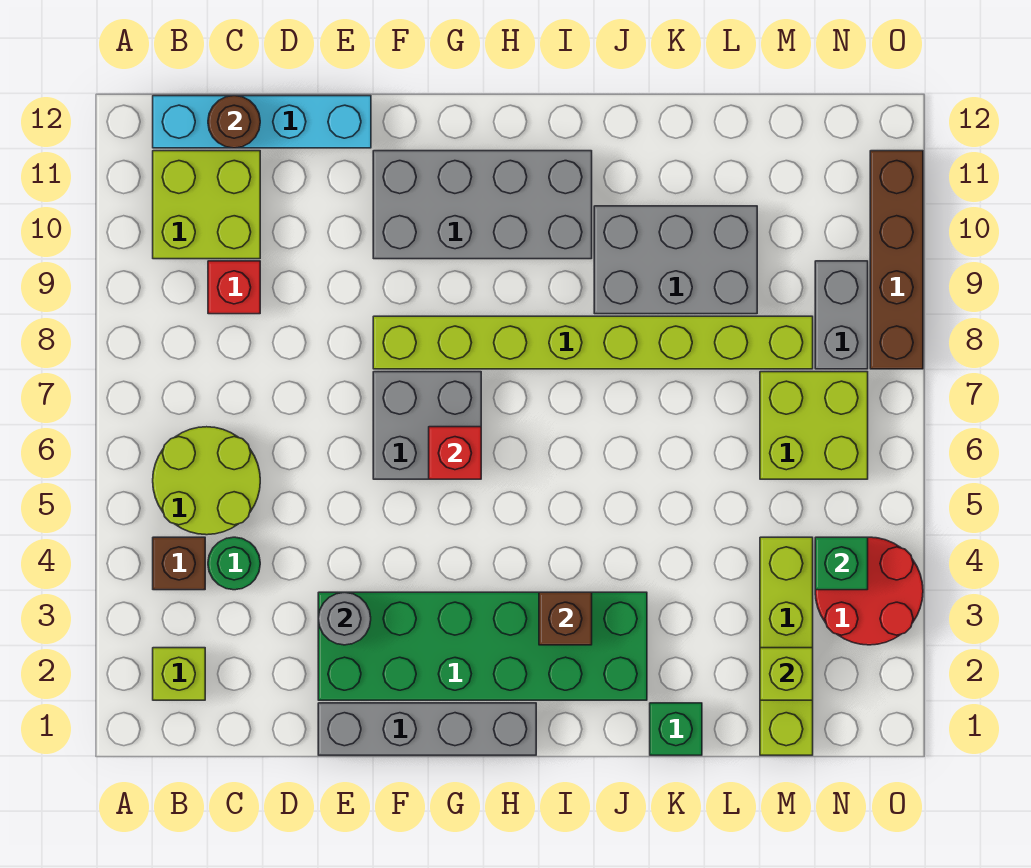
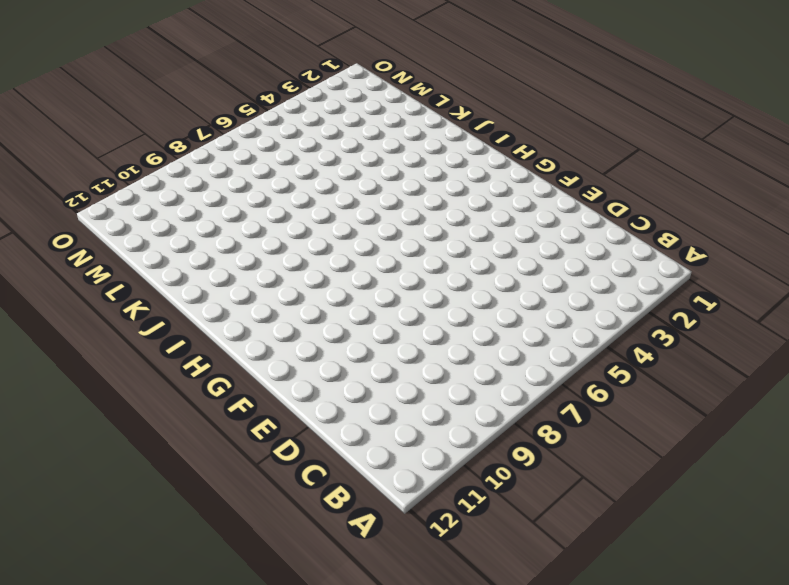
none -> lime brick B2 level 1
none -> brown brick B4 level 1
none -> lime round brick B5:C6 level 1

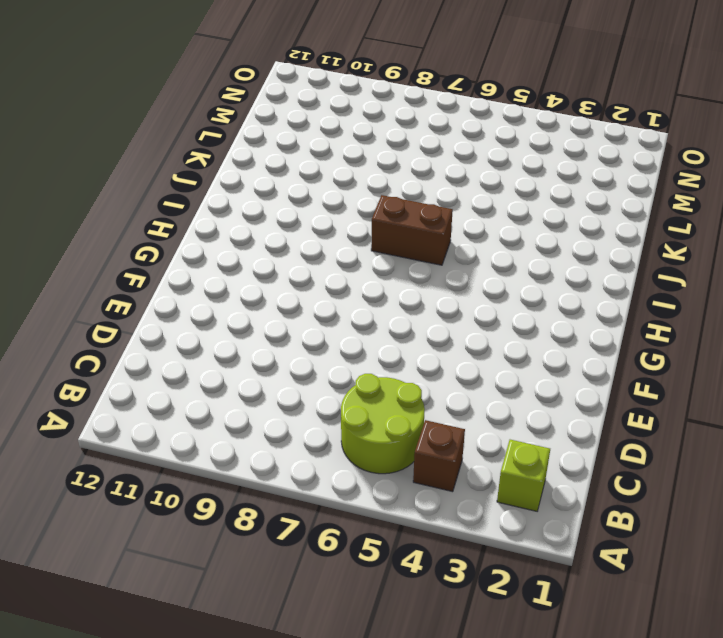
brown brick I6:I7 level 1 -> none
none -> lime brick B10:C11 level 1
none -> cyan brick B12:E12 level 1
none -> green round brick C4 level 1

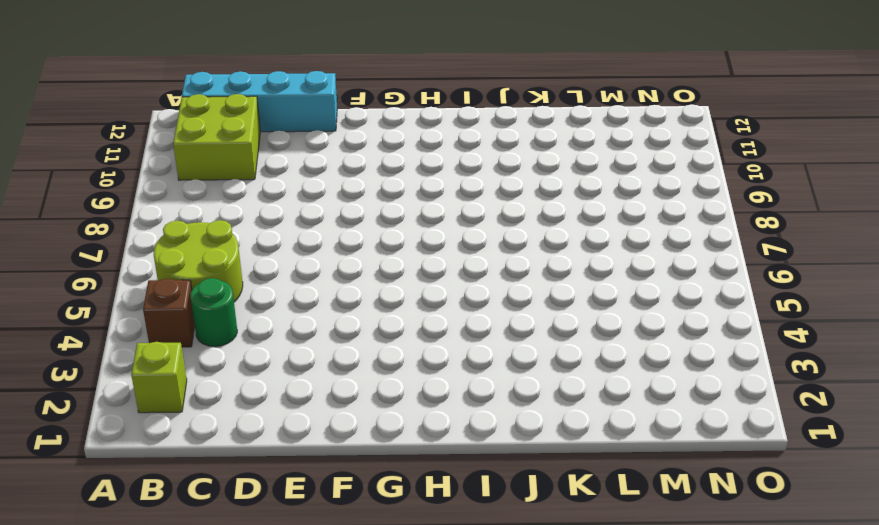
none -> red brick C9 level 1
none -> grey brick E1:H1 level 1
none -> green brick E2:J3 level 1

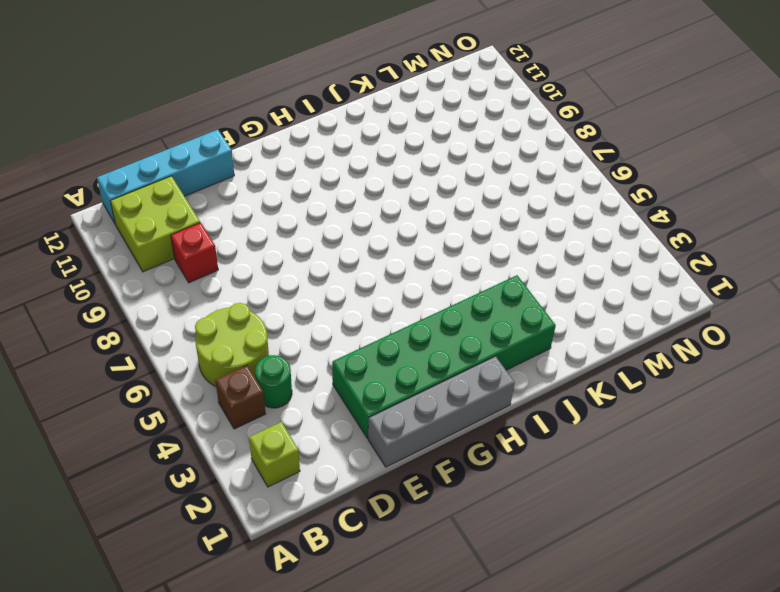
none -> grey brick F6:G7 level 1
none -> lime brick F8:M8 level 1
none -> grey brick F10:I11 level 1

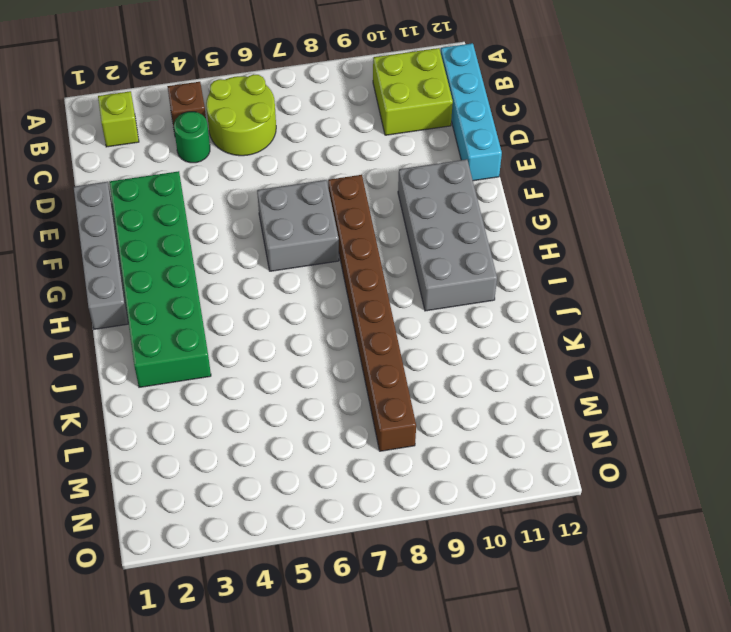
brown brick F8:M8 level 1 -> lime brick F8:M8 level 1
none -> red brick C9 level 1
none -> grey brick J9:L10 level 1
none -> green brick K1 level 1

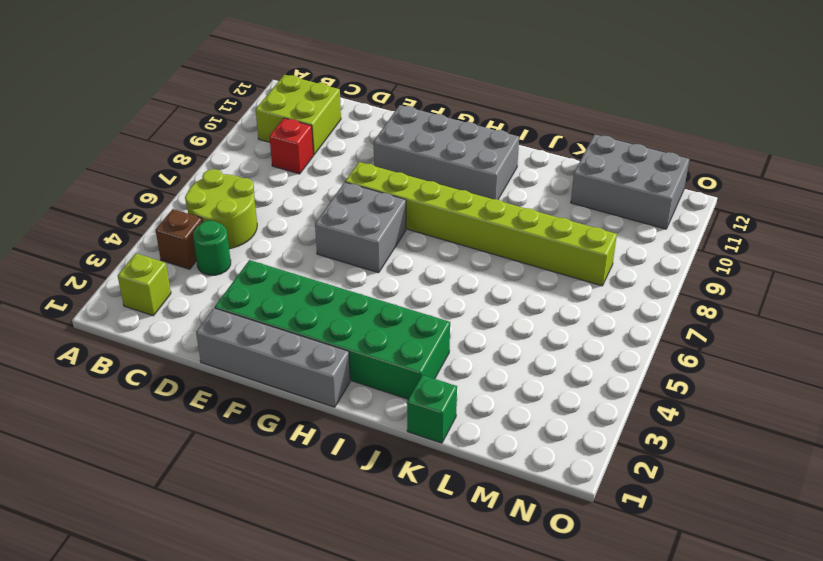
grey brick L11:N12 level 1 -> grey brick J9:L10 level 1
none -> cyan brick B12:E12 level 1
none -> lime brick M1:M4 level 1
none -> lime brick M6:N7 level 1

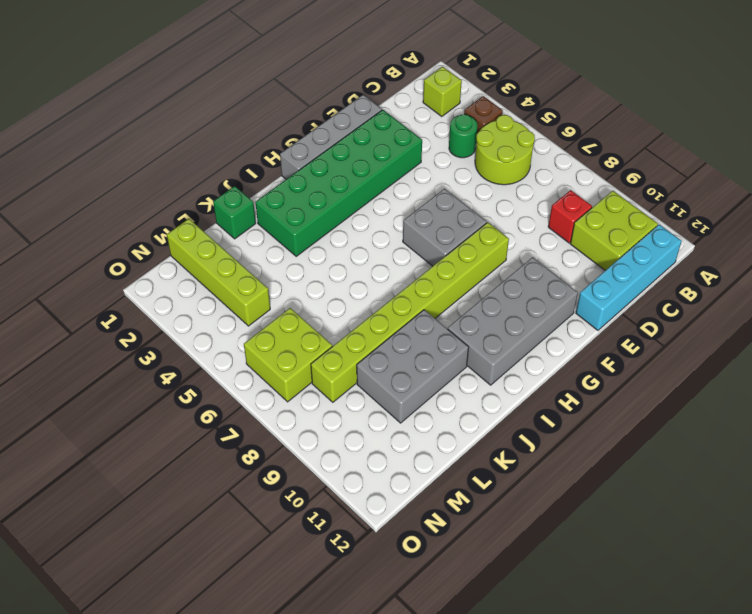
none -> red round brick N3:O4 level 1
none -> grey brick N8:N9 level 1
none -> brown brick O8:O11 level 1

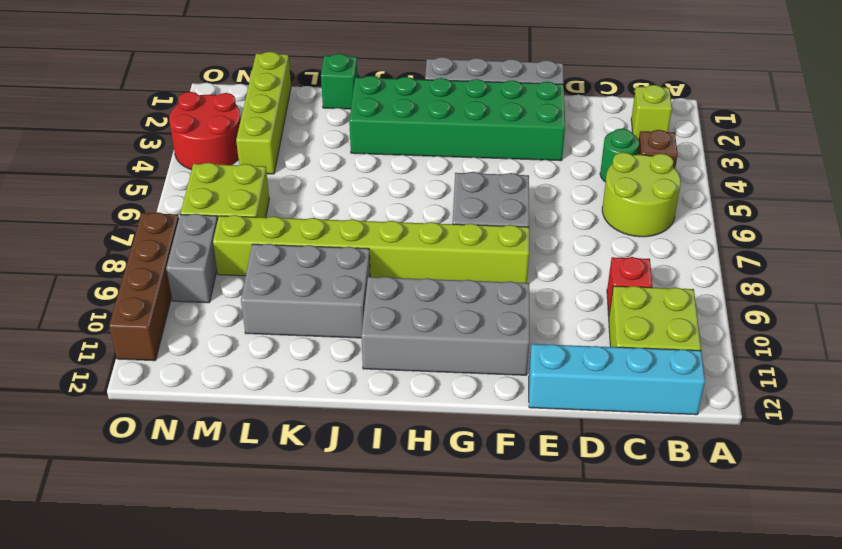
none -> brown round brick C12 level 2
none -> grey round brick E3 level 2
none -> red brick G6 level 2

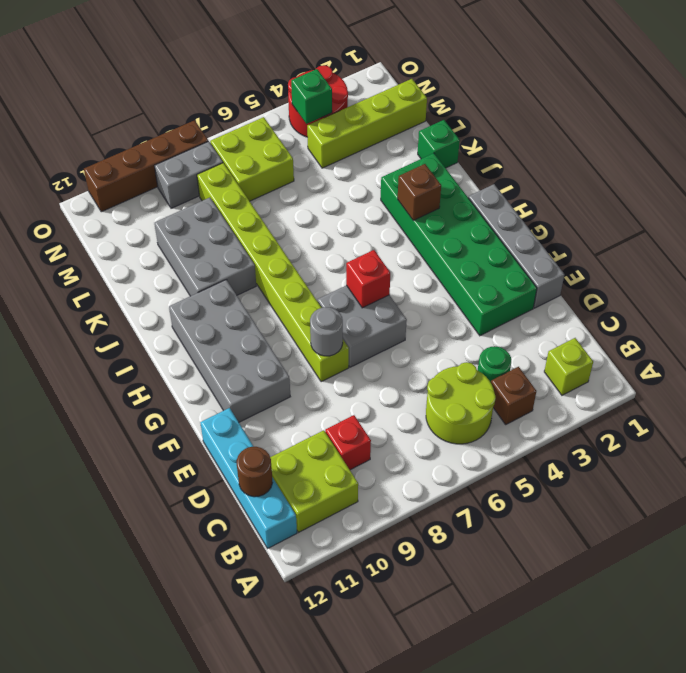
grey round brick F8 level 2 -> grey round brick E3 level 2
none -> lime brick M2 level 2

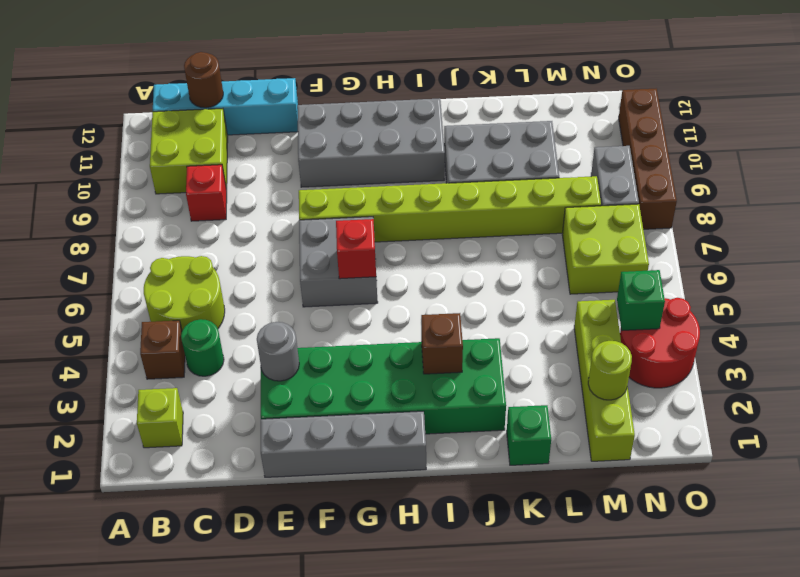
lime round brick M2 level 2 -> lime brick M2 level 2

